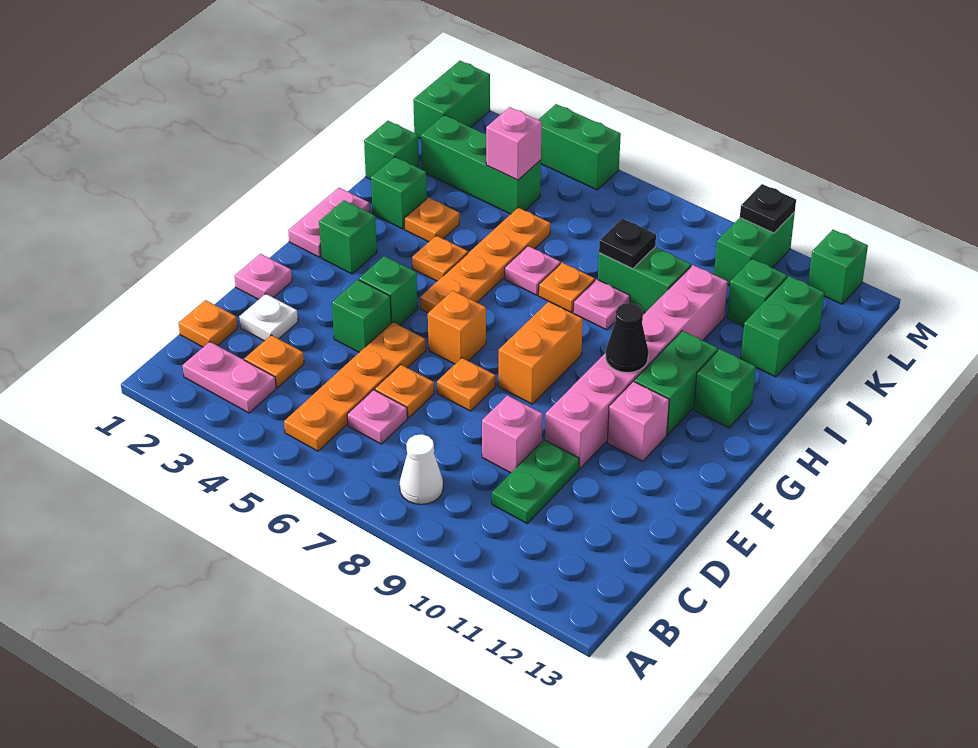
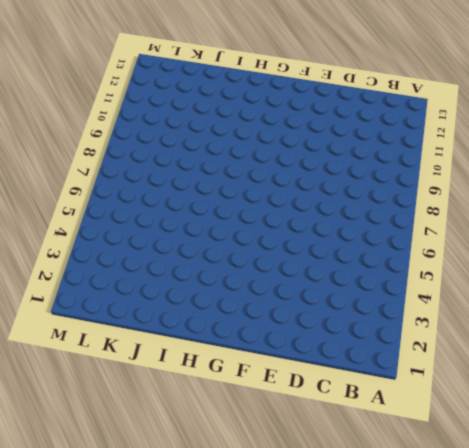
none -> pink plate B2:B3 level 1
none -> orange plate B5:E5 level 1
none -> white cone B8 level 1
none -> orange plate C1 level 1

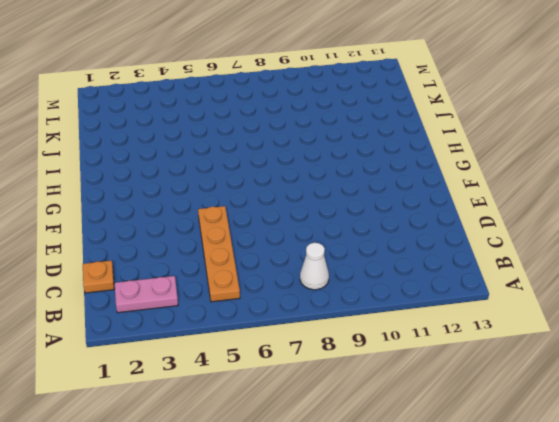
none -> orange plate C3 level 1
none -> pink plate C6 level 1
none -> green plate C10:D10 level 1
none -> white plate D2 level 1

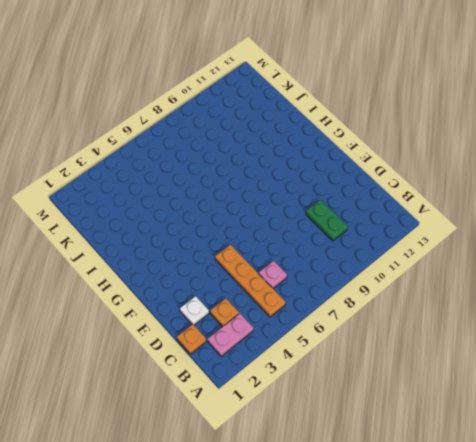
none -> white cone B8 level 1
none -> orange plate D6 level 1
none -> pink brick D9 level 1
none -> pink plate E1 level 1

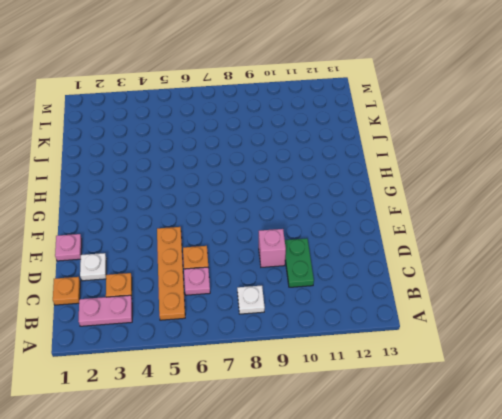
white plate B8 level 1 -> white cone B8 level 1
none -> green brick E4 level 1
none -> orange plate E7 level 1
none -> pink brick E10:J10 level 1
none -> green brick F4 level 1

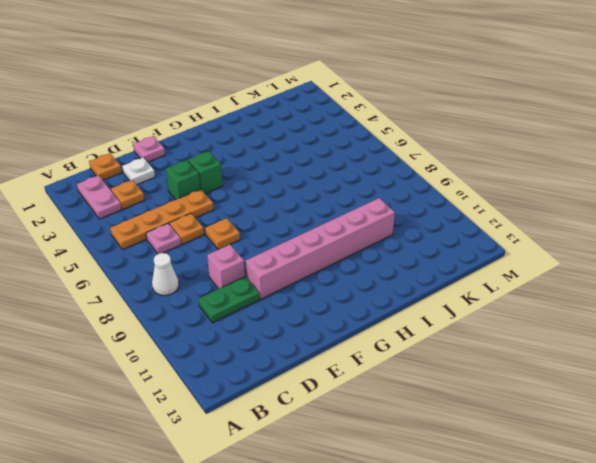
none -> orange brick F6 level 1
none -> orange brick F8:G8 level 1
none -> pink brick F11 level 1
none -> pink plate G1:H1 level 1

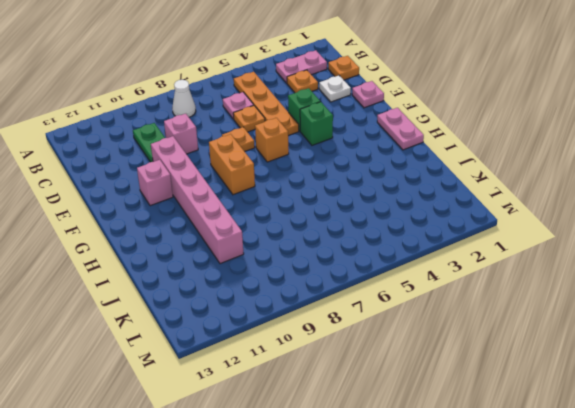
none -> green brick G2 level 1
none -> orange plate G5:J5 level 1
none -> green brick G11:H11 level 1
none -> orange plate H4 level 1

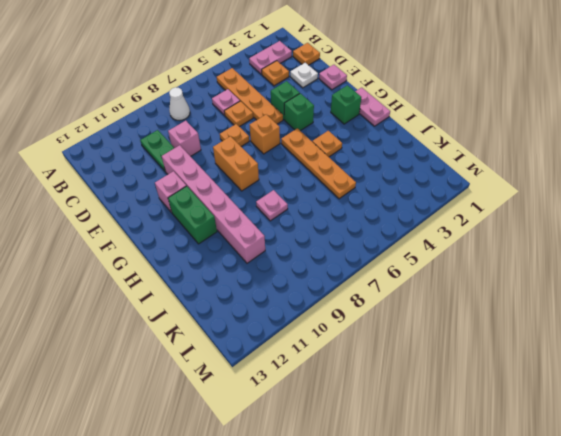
none -> green brick H12 level 1
none -> green brick I2 level 1
none -> orange plate I3 level 1
none -> pink plate I6 level 1

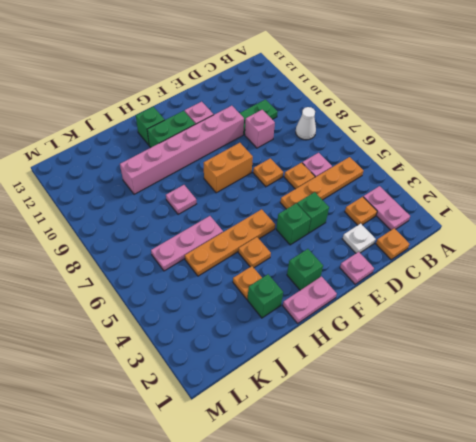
pink plate I6:K6 level 1 -> pink plate I6 level 1
none -> orange brick F6 level 1
none -> orange plate I7 level 1
none -> green brick J1 level 1
none -> green brick J8:J9 level 1

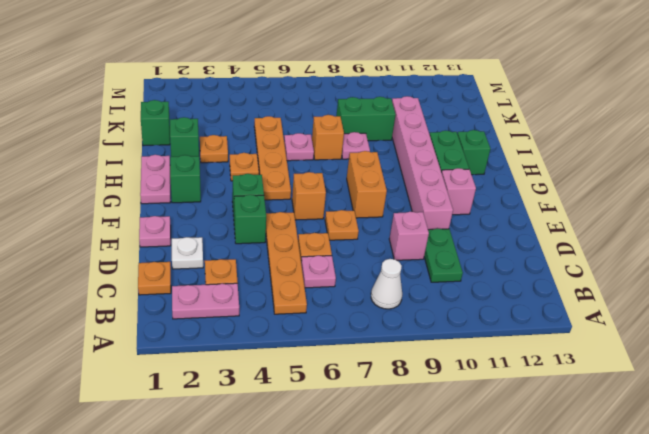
orange brick I7 level 1 -> orange plate I7 level 1
none -> green brick J12:K12 level 1
none -> green brick K2:K4 level 1
none -> green brick K11 level 1
none -> green brick L1:M1 level 1

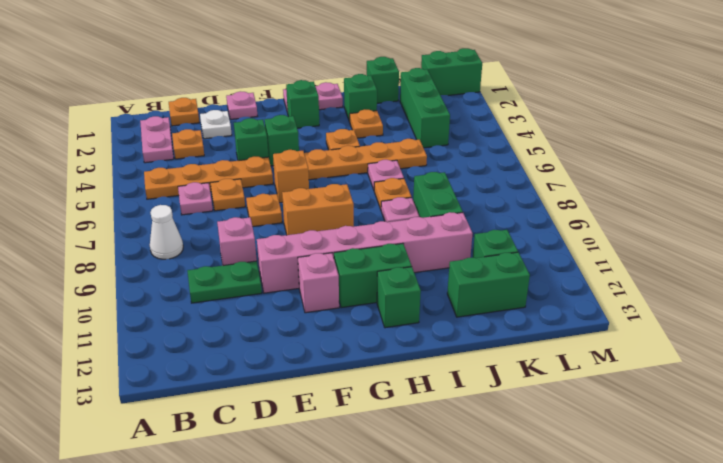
none -> green brick L10:M10 level 1
none -> green brick M4:M5 level 1
none -> green brick M12 level 1
none -> black cone G10 level 2

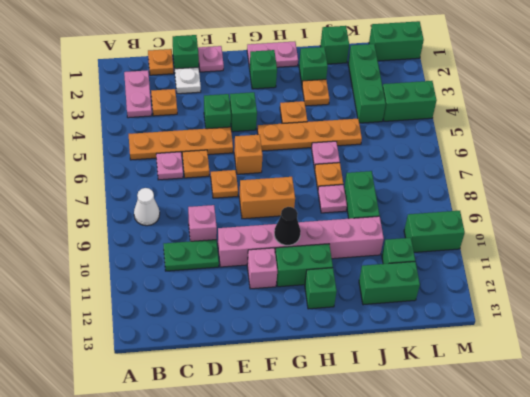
green brick D1 level 1 -> green brick M12 level 1
green brick L4:M4 level 1 -> green brick M4:M5 level 1
none -> black plate J8 level 2
none -> pink brick K4 level 2
none -> black plate M10 level 2

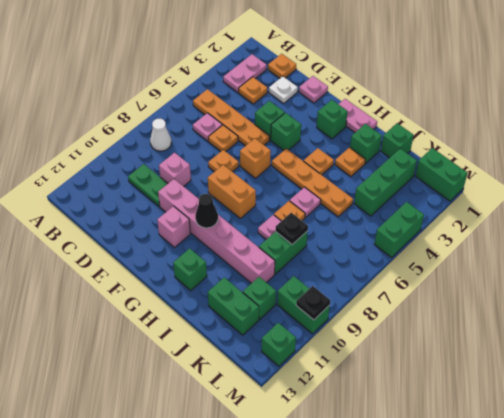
none -> green brick G11:H11 level 1
none -> pink brick K4 level 2

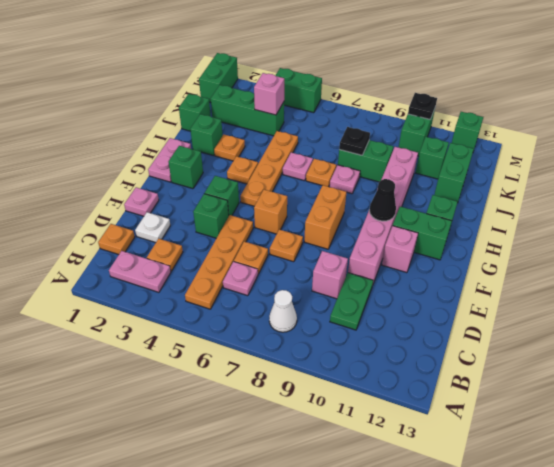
green brick G11:G12 level 1 -> green brick G11:H11 level 1

